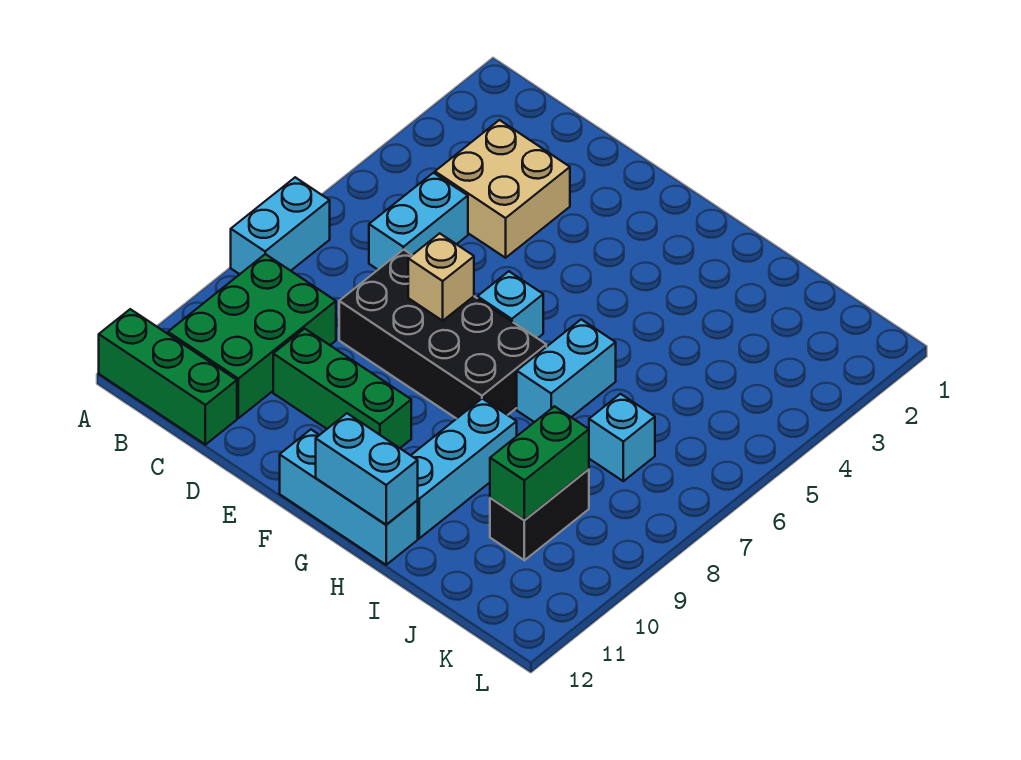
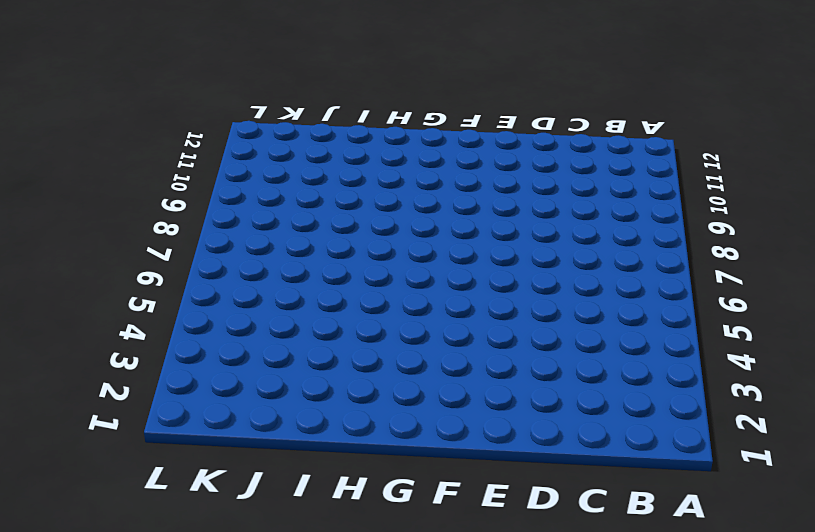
none -> cyan brick A7:A8 level 1
none -> green brick A12:C12 level 1
none -> green brick B9:C11 level 1

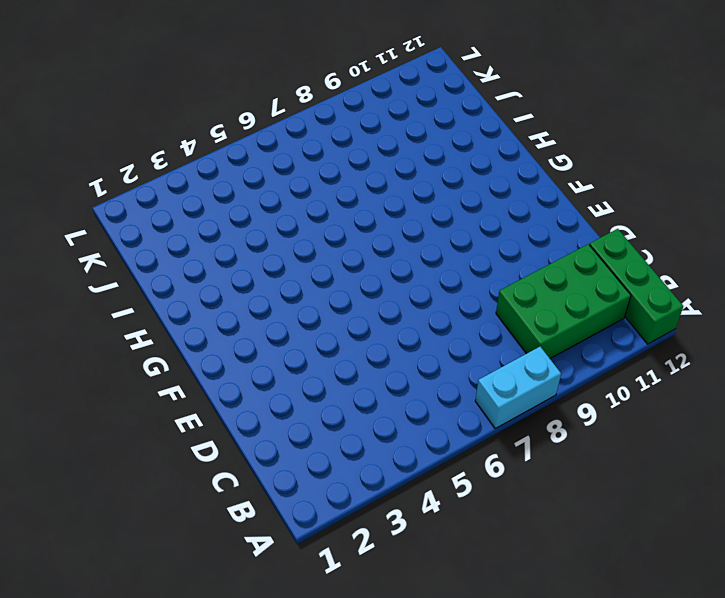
none -> tan brick C3:D4 level 1
none -> cyan brick C5:C6 level 1
none -> black brick D7:G8 level 1

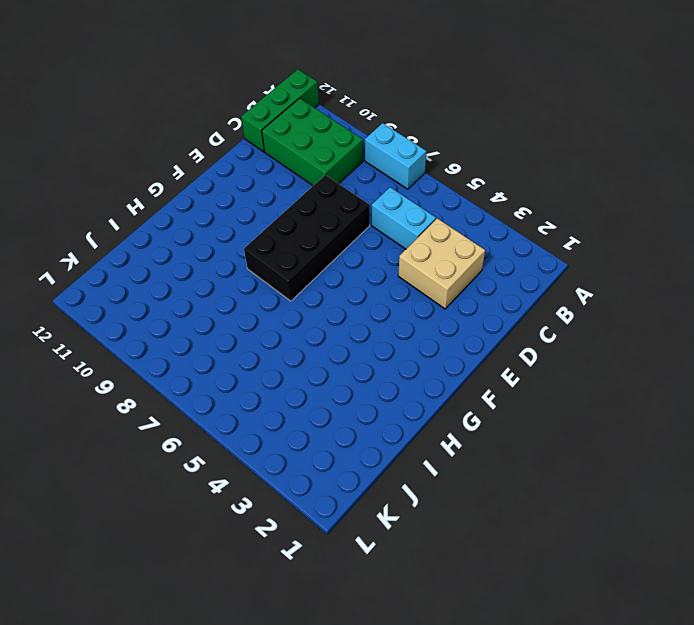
none -> green brick D10:F10 level 1
none -> cyan brick F6 level 1
none -> cyan brick F12:H12 level 1

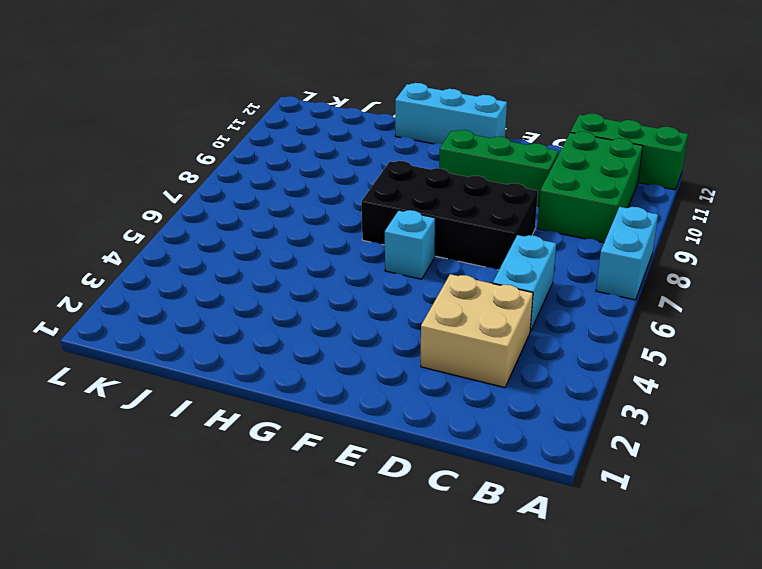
none -> cyan brick H6:H7 level 1
none -> cyan brick H9:H11 level 1
none -> cyan brick J7 level 1

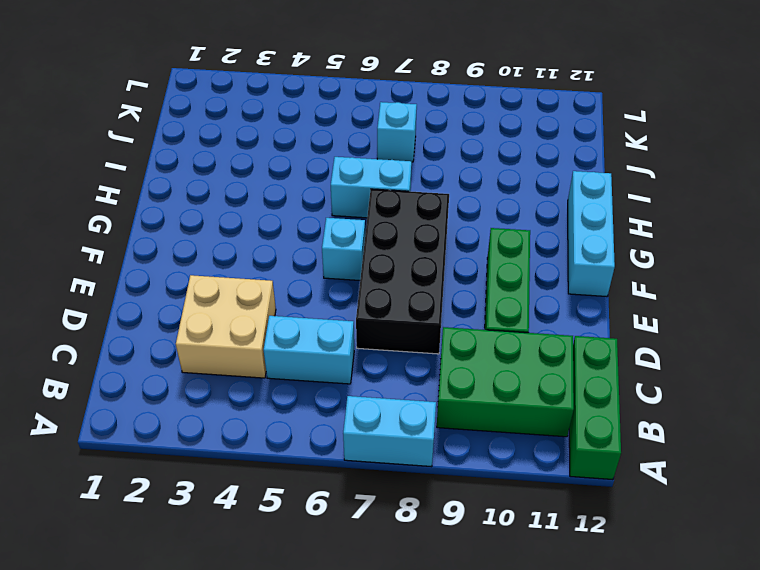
none -> cyan brick H9:H11 level 1
none -> black brick J9:J10 level 1
none -> tan brick E7 level 2

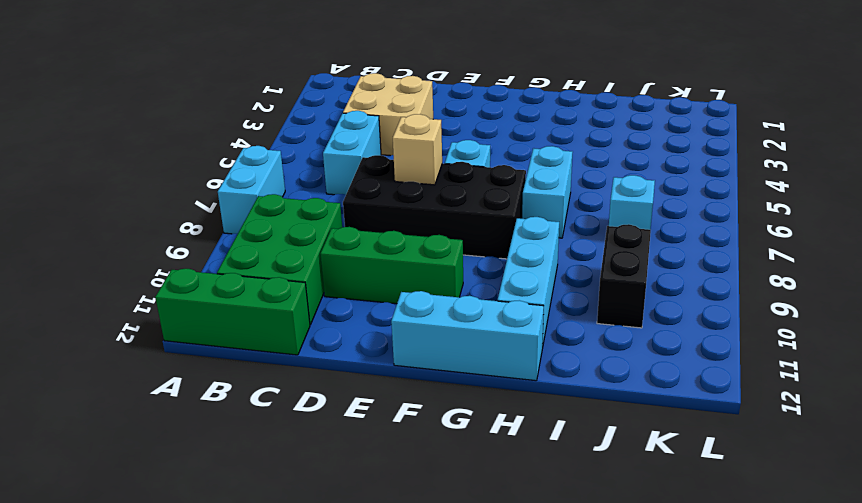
none -> cyan brick G12:H12 level 2
none -> green brick J9:J10 level 2

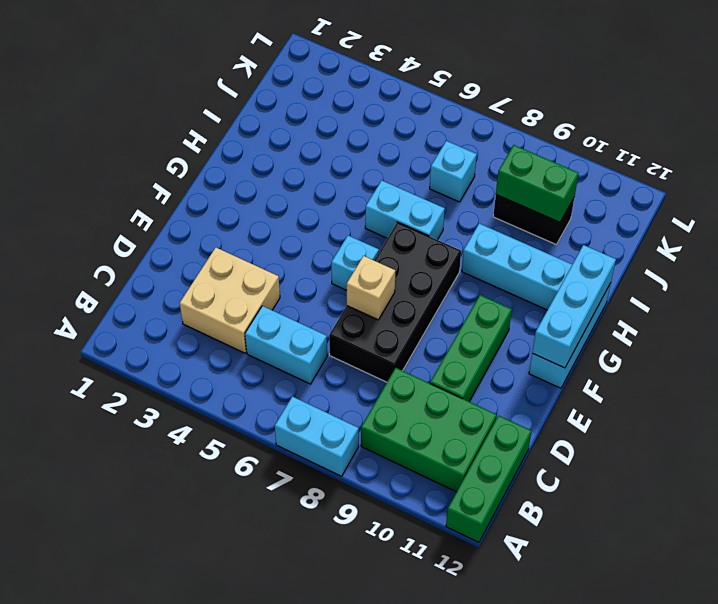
cyan brick F12:H12 level 2 -> cyan brick G12:H12 level 2

